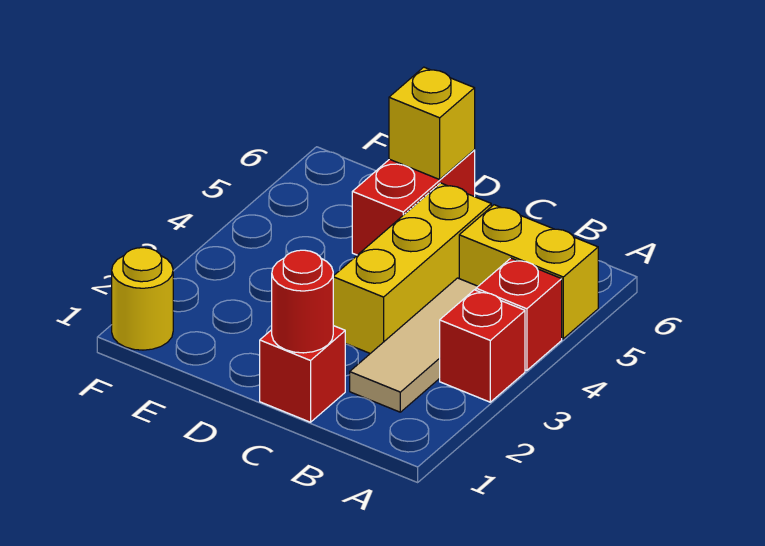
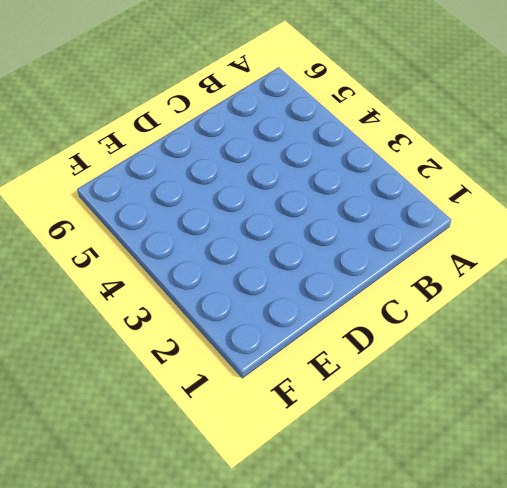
none -> red brick A3 level 1
none -> red brick A4 level 1

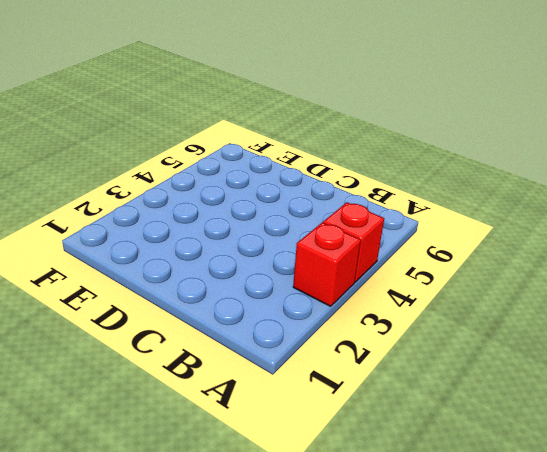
none -> yellow brick A5:B5 level 1
none -> tan tile B2:B4 level 1

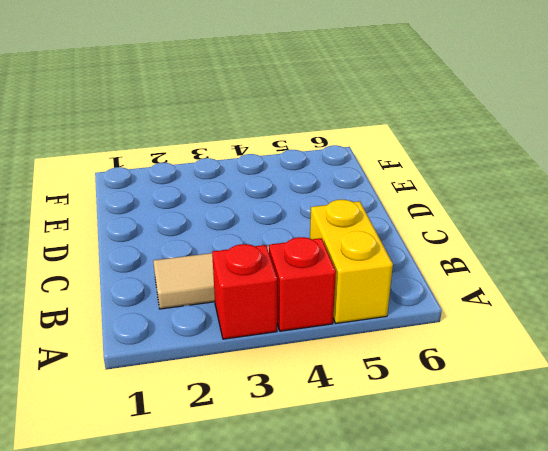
none -> red brick C1 level 1
none -> yellow brick C3:C5 level 1

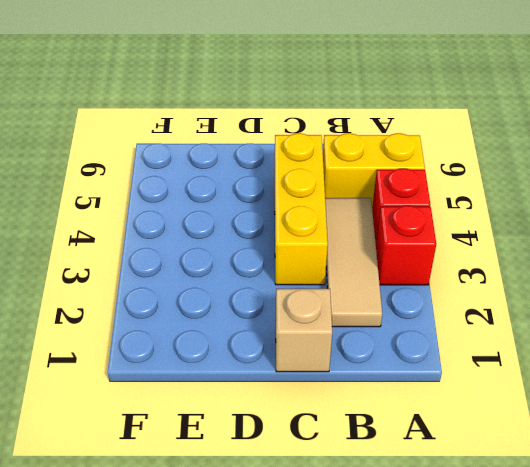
tan brick C1 level 1 -> red brick C1 level 1
none -> red brick D5:D6 level 1
none -> yellow round brick F1 level 1

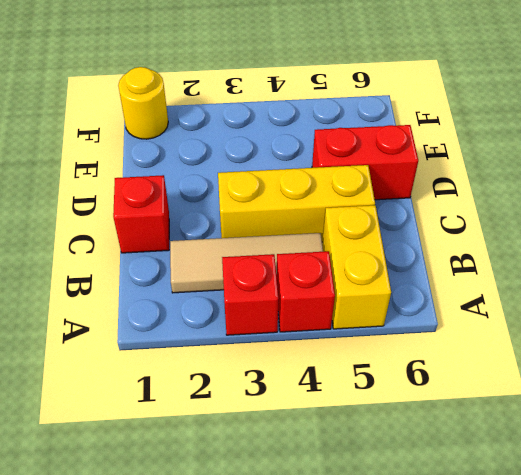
none -> red round brick C1 level 2
none -> yellow brick D6 level 2

